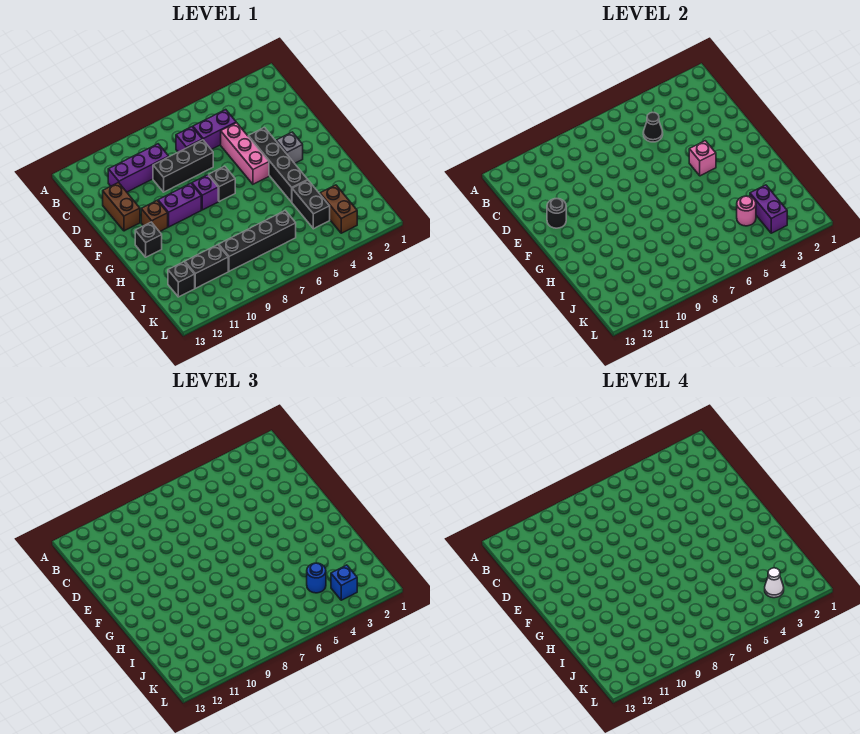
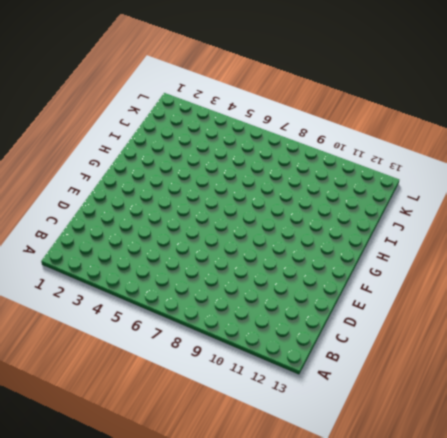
none -> purple brick C5:C6 level 1
none -> purple brick C7 level 1
none -> purple brick C9:C11 level 1

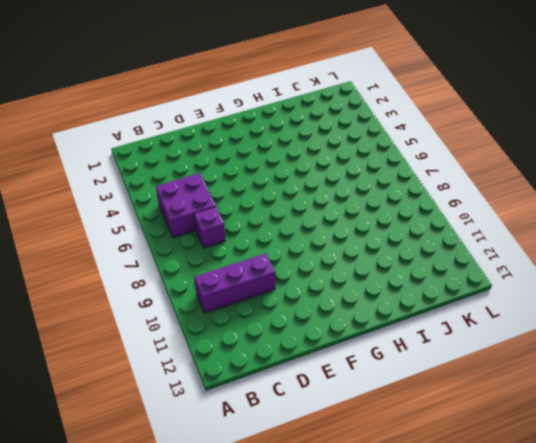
purple brick B5:C6 level 1 -> purple brick C5:C6 level 1
purple brick B10:D10 level 1 -> purple brick C9:C11 level 1
none -> pink brick D5:F5 level 1
none -> black brick D7:D9 level 1
none -> brown brick D12:E12 level 1

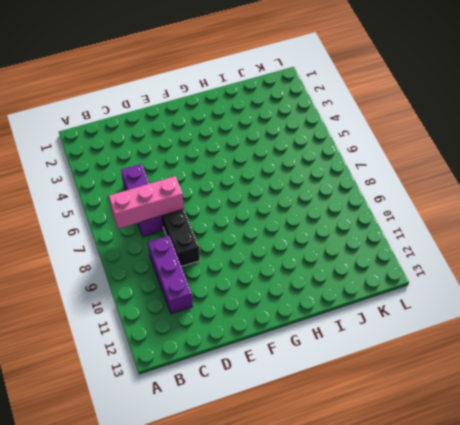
pink brick B7:D7 level 2 -> pink brick D5:F5 level 1
none -> brown brick D12:E12 level 1
none -> black brick E4:H4 level 1
none -> grey brick F3 level 1

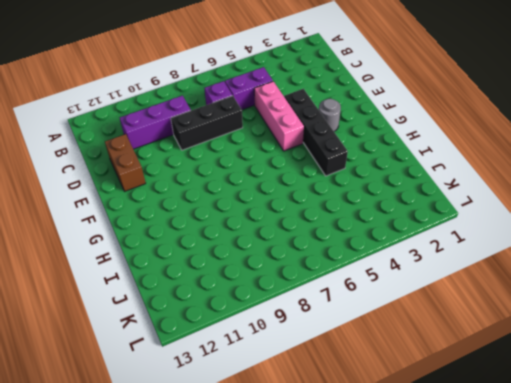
grey round brick F3 level 1 -> grey brick F3 level 1
none -> black brick F7 level 1
none -> purple brick F8 level 1
none -> purple brick F9:F10 level 1

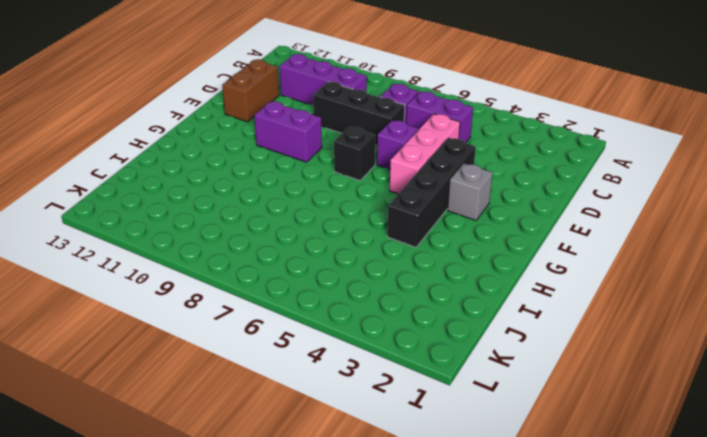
purple brick E6 level 1 -> purple brick F8 level 1
none -> brown brick F11 level 1
none -> black brick G12 level 1
none -> black brick I4:J4 level 1

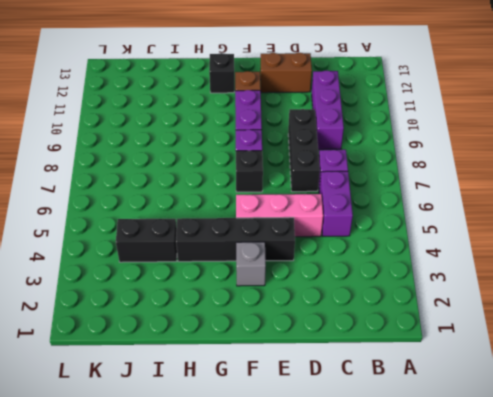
none -> brown brick J3:K3 level 1
none -> black brick J6:J9 level 1
none -> black brick J10:J11 level 1

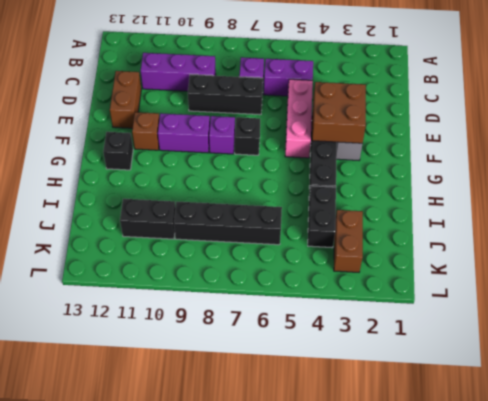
brown brick E3:F4 level 2 -> pink brick F4 level 2
none -> black brick J12 level 1
none -> black cone C5 level 2
none -> black round brick E12 level 2

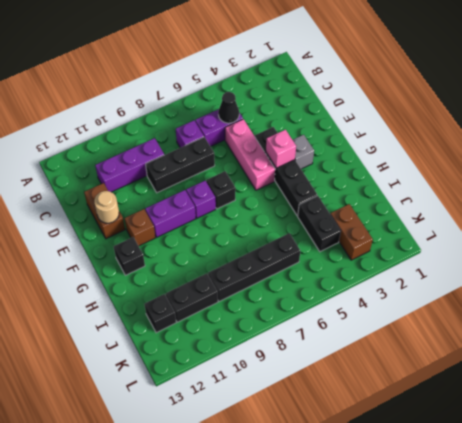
tan round brick E12 level 2 -> black round brick E12 level 2
none -> purple brick J3:K3 level 2
none -> pink round brick J4 level 2
none -> blue round brick J4 level 3

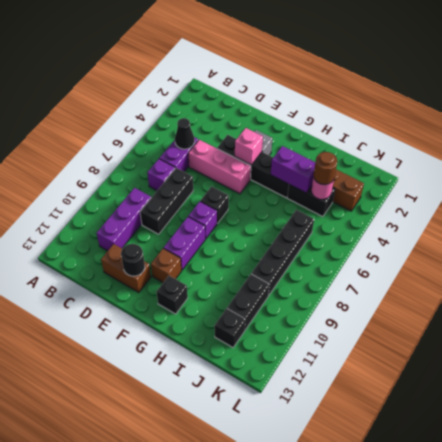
purple brick H4:I4 level 2 -> purple brick J3:K3 level 2
brown round brick J4 level 3 -> blue round brick J4 level 3
none -> blue brick K3 level 3
none -> white cone K3 level 4

